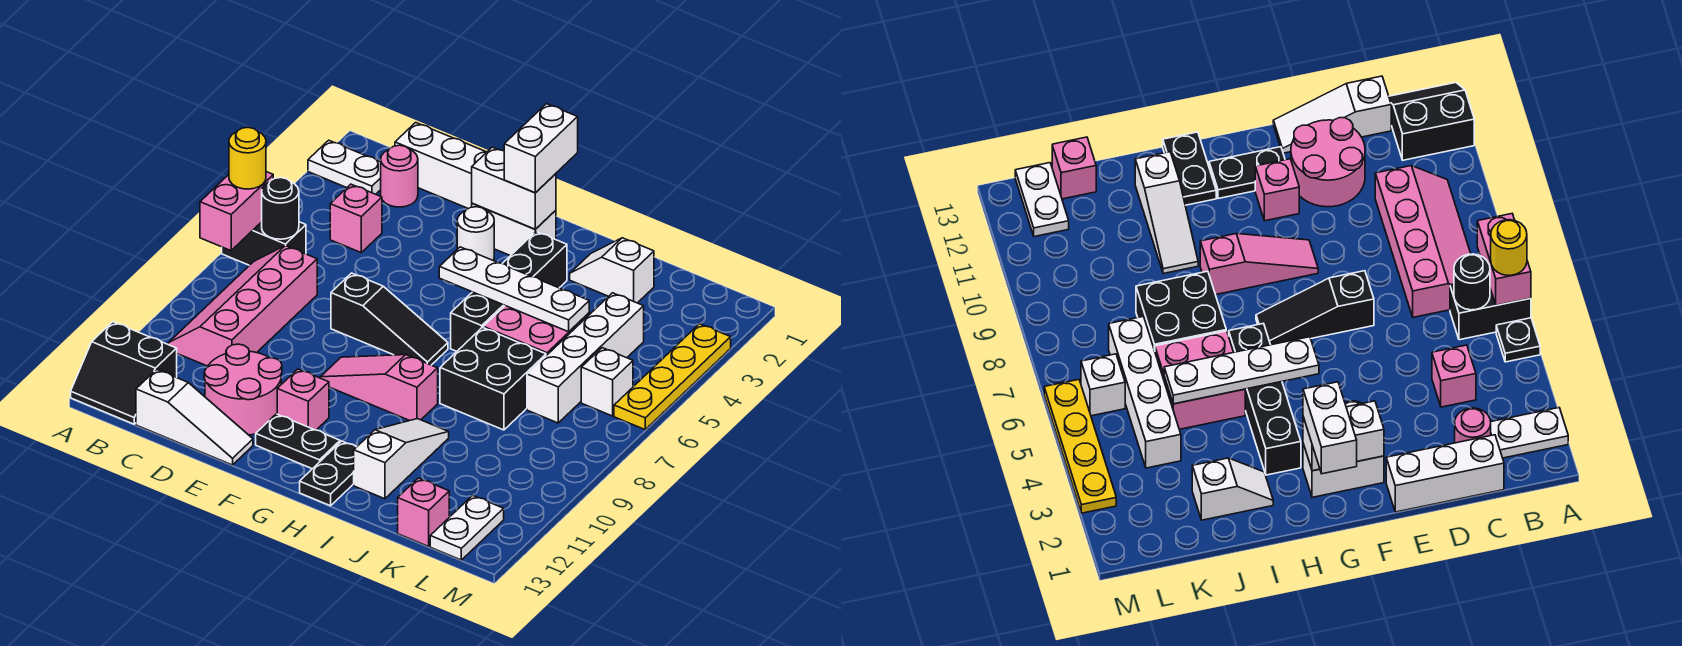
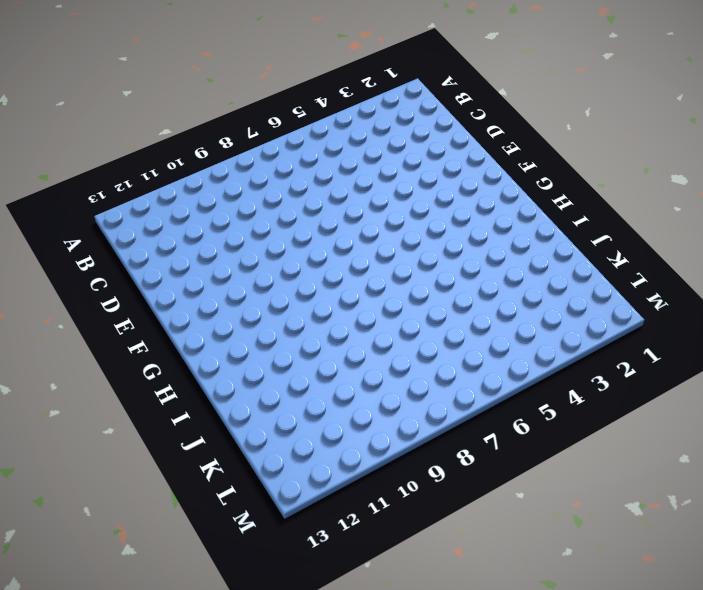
none -> white plate A2:B2 level 1
none -> black plate A5 level 1
none -> black brick A6:B6 level 1
none -> black slope A12:B13 level 1 top 12

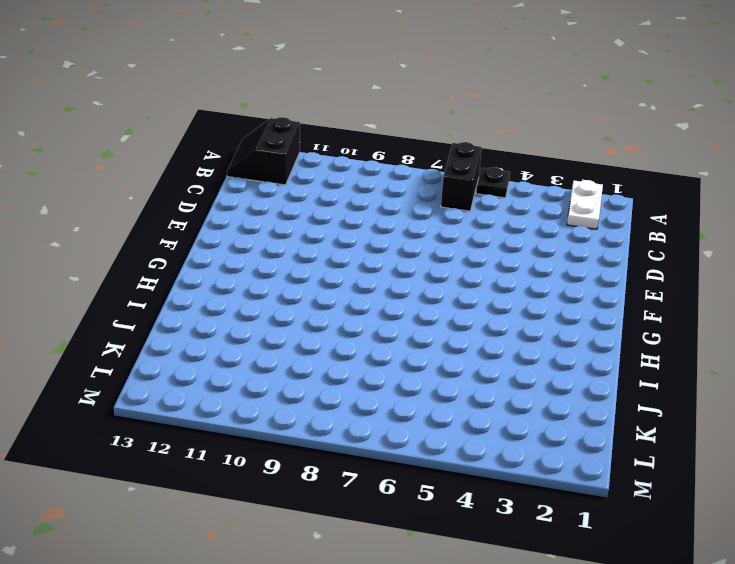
none -> pink slope B7:C10 level 1 top C
none -> white brick C1:E1 level 1
none -> pink round brick C2 level 1
none -> pink brick C4 level 1

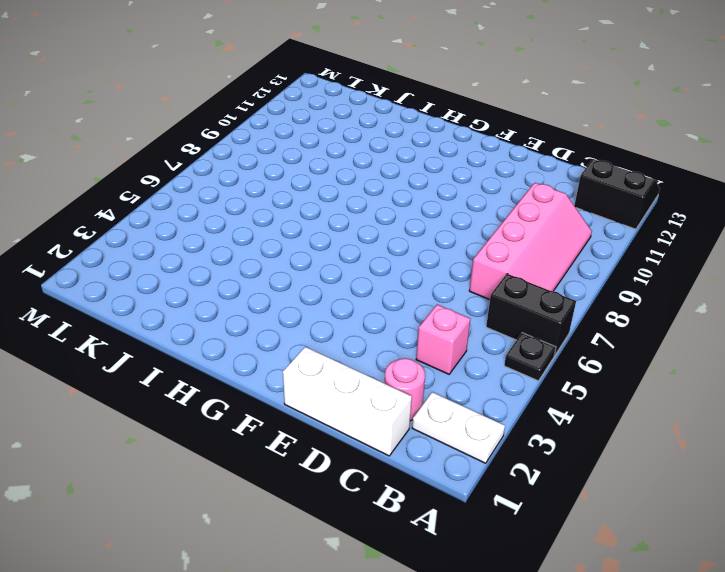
none -> white slope C13:E13 level 1 top C
none -> pink round brick D11:E12 level 1
none -> black slope E7:G7 level 1 top E
none -> white brick F2:G2 level 1

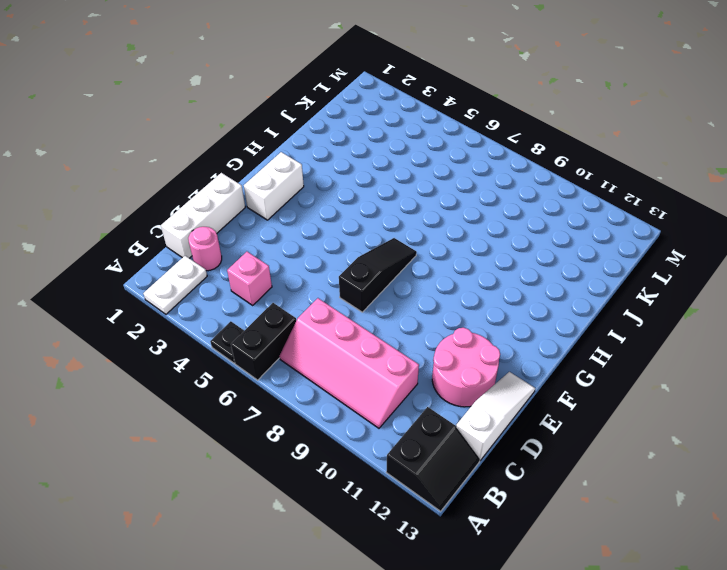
none -> white round brick F3 level 1
none -> pink slope F9:H9 level 1 top H
none -> pink brick F11 level 1
none -> black plate F12:G12 level 1

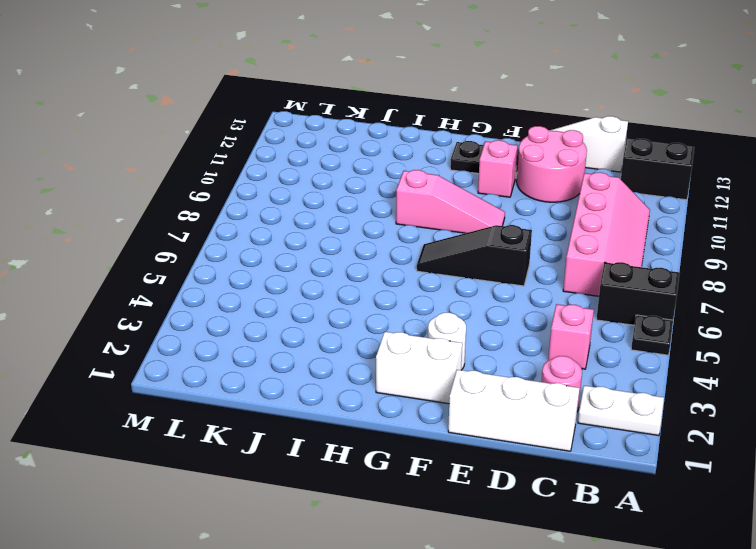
none -> black brick H3:H6 level 1
none -> black plate H12:H13 level 1
none -> white slope I2:J2 level 1 top J
none -> pink brick I5:J6 level 1

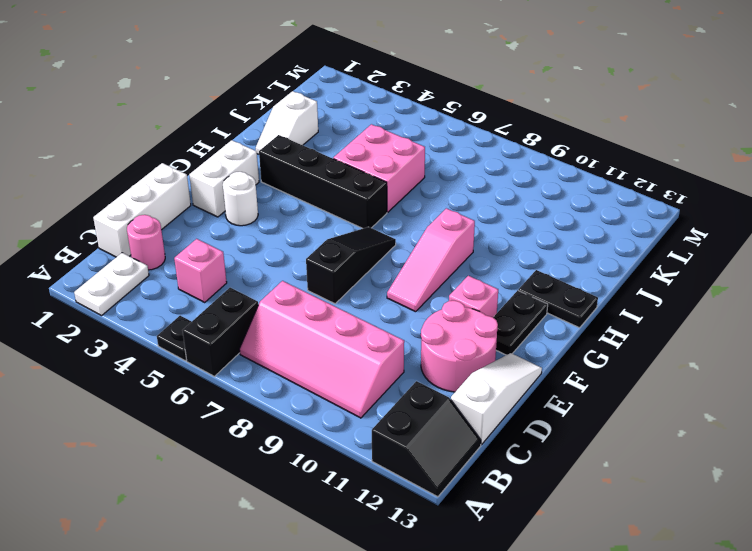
none -> black brick I7:J8 level 1
none -> white slope I10:I12 level 1 top 12
none -> white brick K4:K7 level 1
none -> pink brick K13 level 1

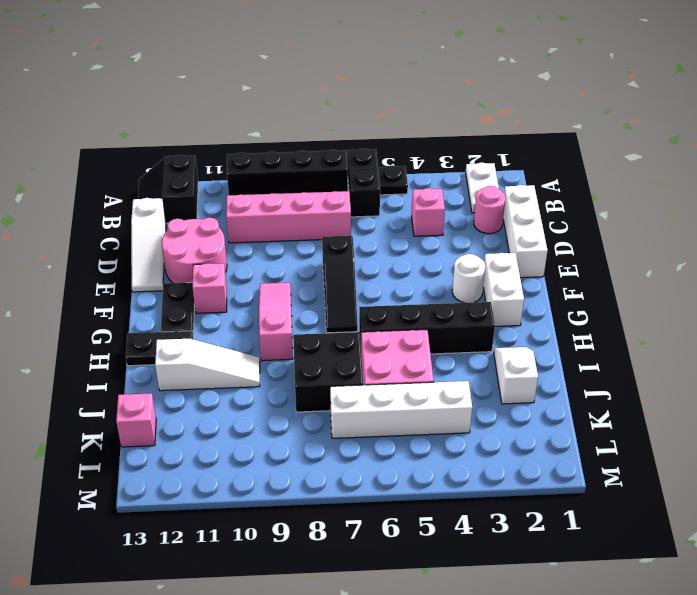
black brick A7:A10 level 1 -> none
none -> white brick L6 level 1
none -> white plate L12:L13 level 1
none -> yellow plate M3:M6 level 1
none -> pink brick A6:A7 level 2

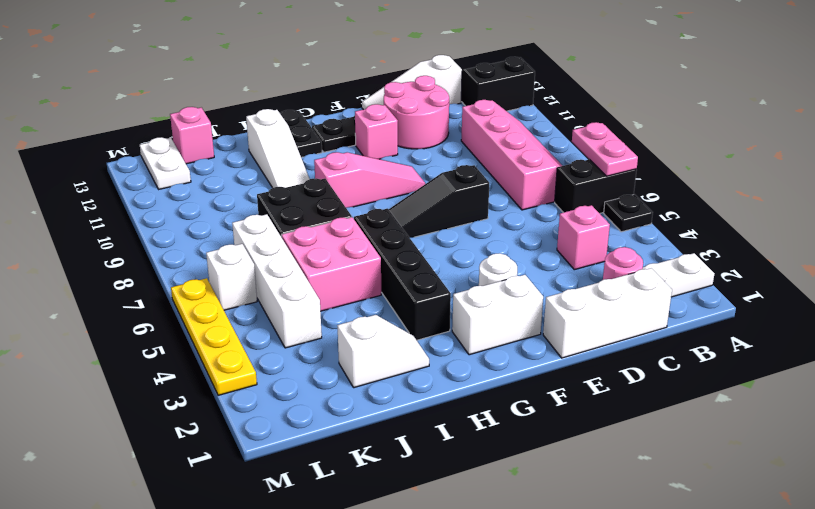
pink plate A6:A7 level 2 -> pink brick A6:A7 level 2
none -> black round brick B6 level 2
none -> white brick F2:G2 level 2
none -> white plate G5:J5 level 2
none -> yellow round brick A6 level 3

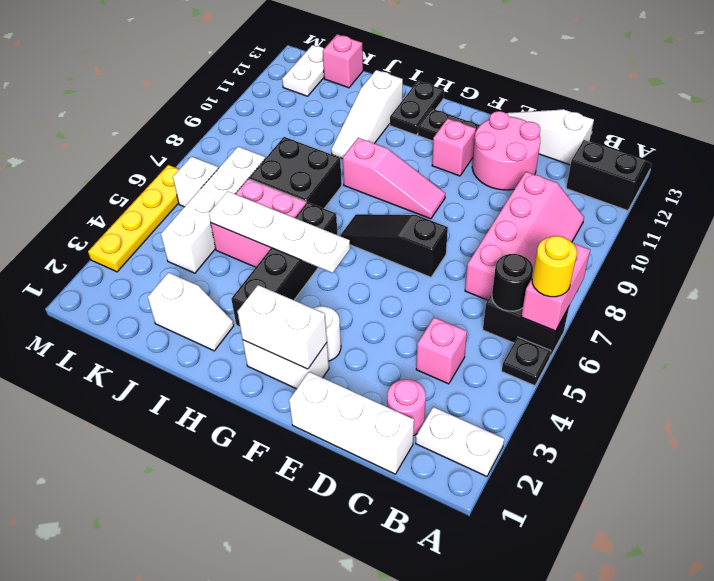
none -> white brick G1:G2 level 3

